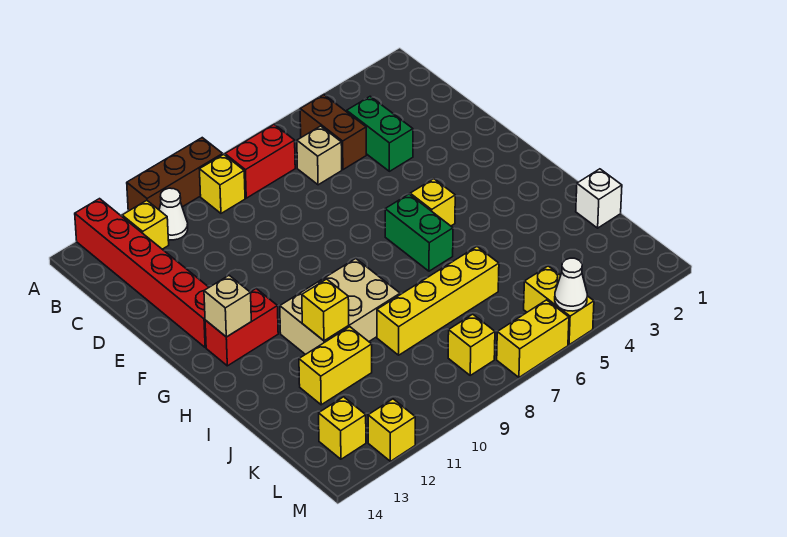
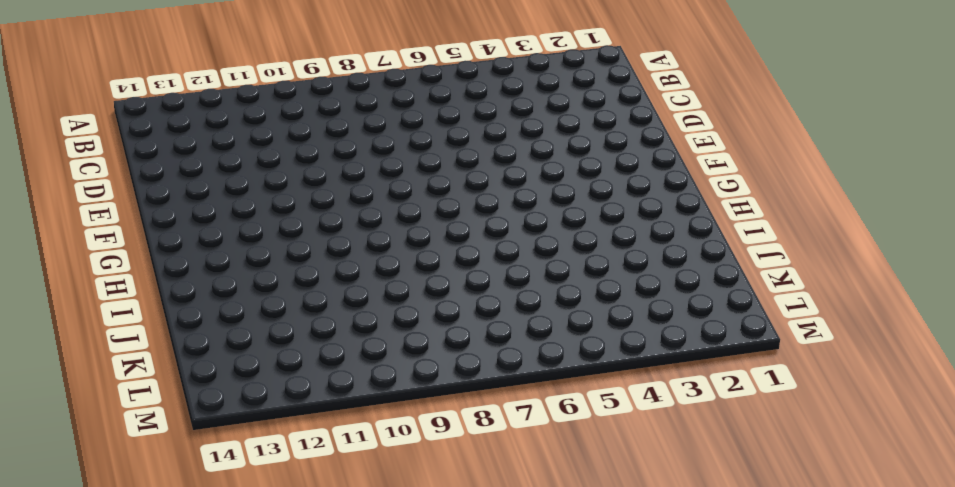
none -> brown brick A9:A11 level 1
none -> red brick A13:F13 level 1
none -> brown brick B5:C5 level 1

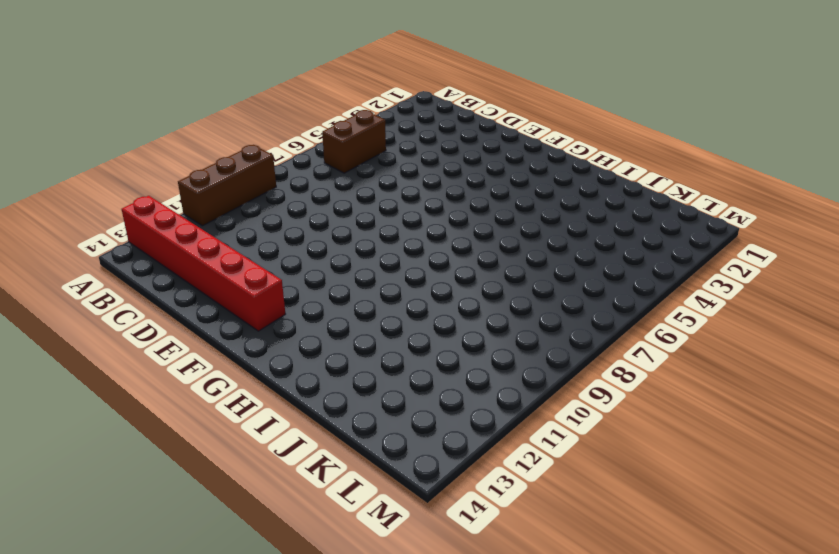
brown brick B5:B6 level 1 -> brown brick B5:C5 level 1
none -> red brick B7:B8 level 1
none -> yellow brick B9 level 1
none -> white cone B11 level 1

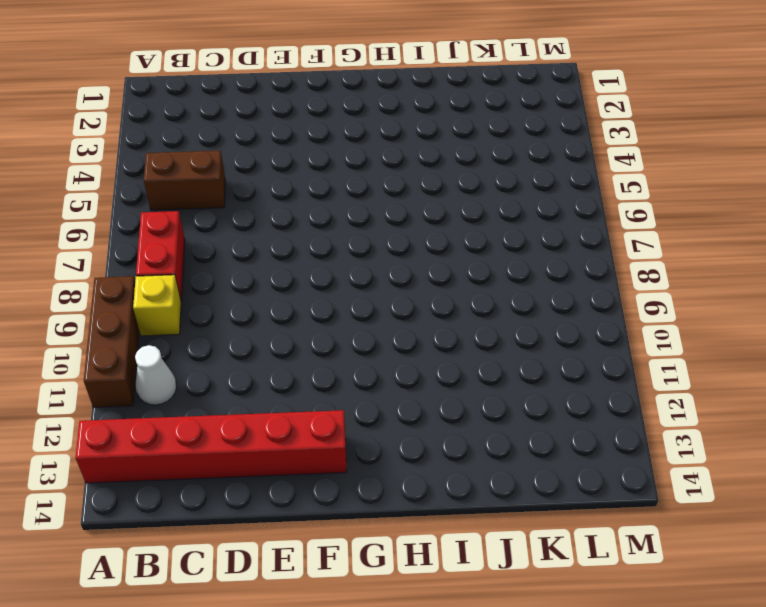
none -> yellow brick B12 level 1
none -> green brick C4:D4 level 1
none -> tan brick C6 level 1

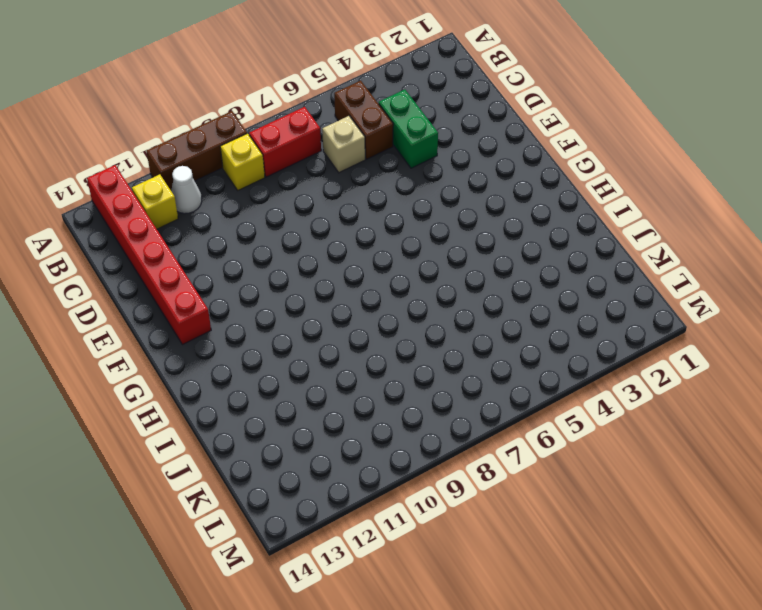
none -> yellow brick G5 level 1
none -> green brick G6:H6 level 1
none -> red brick G12:G13 level 1

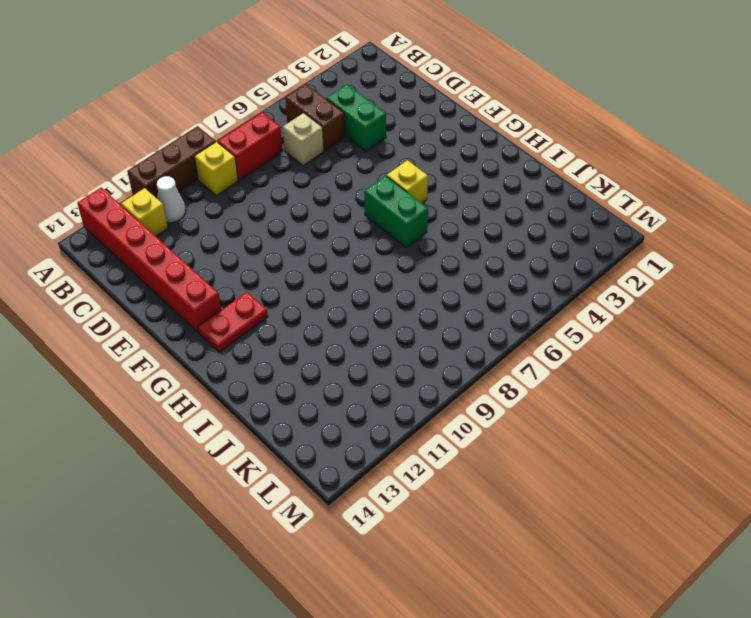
red plate G12:G13 level 1 -> red brick G12:G13 level 1
none -> tan brick H9:I11 level 1
none -> white brick J1 level 1
none -> yellow brick J6:J9 level 1

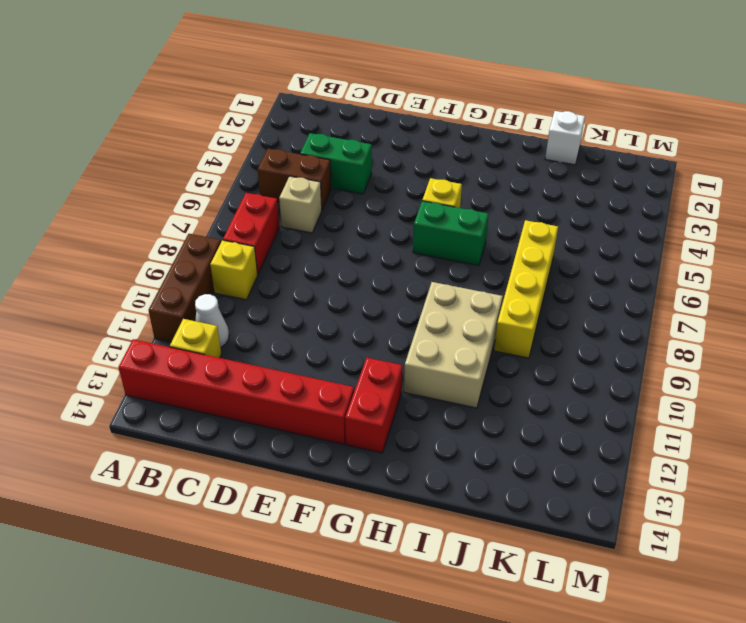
none -> yellow brick J11:J12 level 1
none -> yellow brick L5:M5 level 1
none -> yellow brick L8 level 1

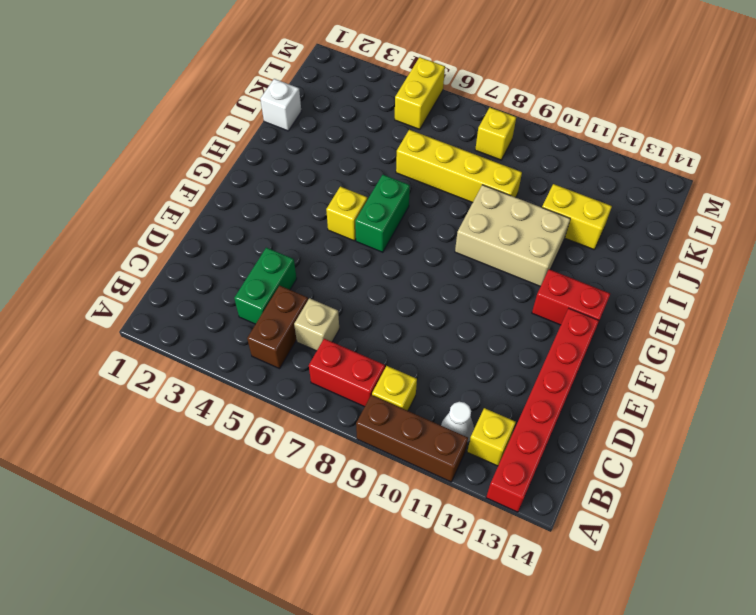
none -> yellow brick L13 level 1
none -> yellow brick M6:M7 level 1
none -> yellow brick M12 level 1

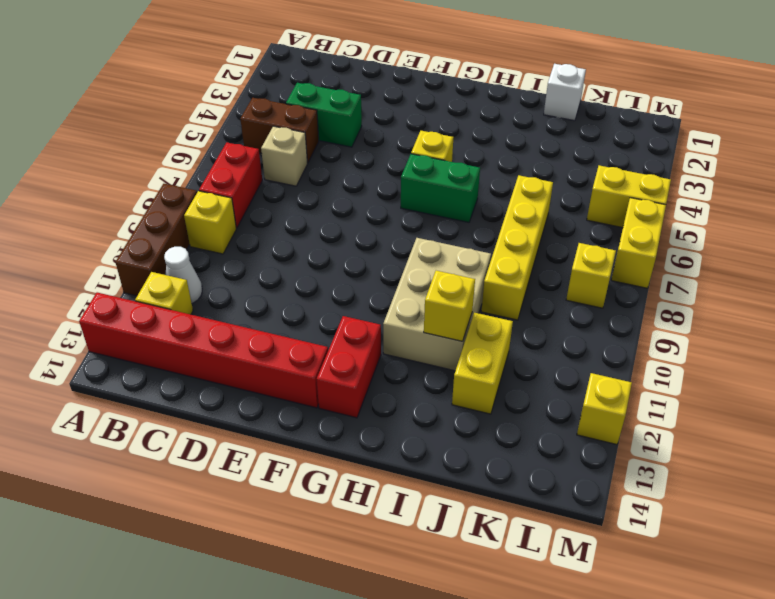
none -> yellow brick L13 level 1
none -> tan brick G13 level 2
none -> white cone M5 level 2

